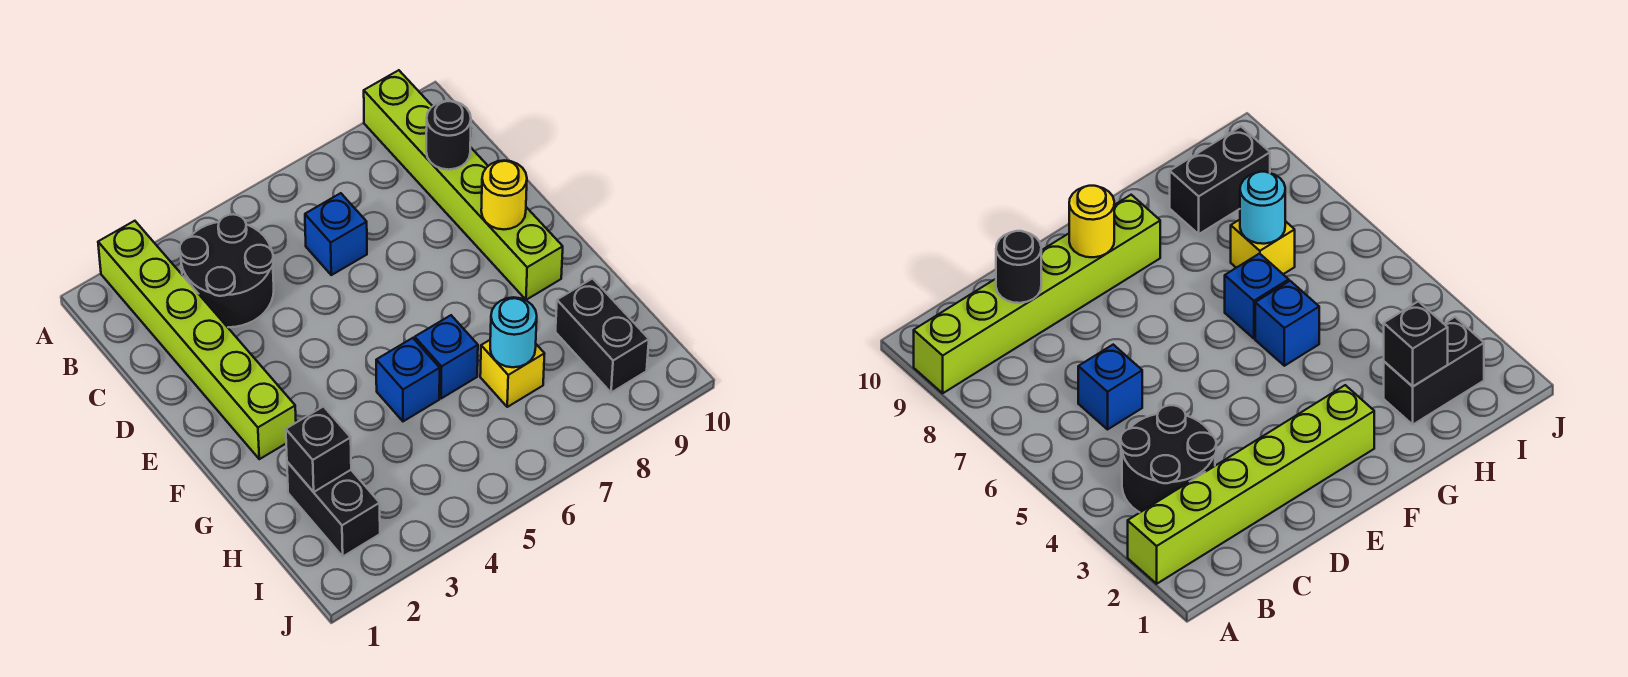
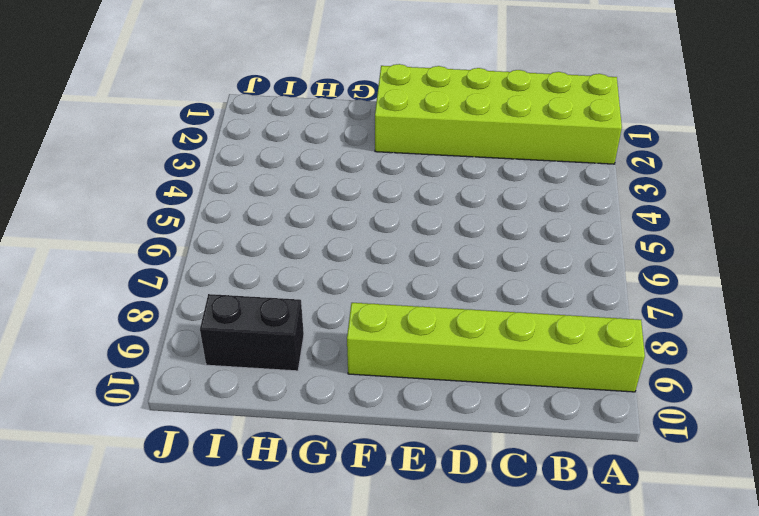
lime brick A1:F2 level 1 -> lime brick A2:F2 level 1
none -> black round brick B3:C4 level 1
none -> blue brick C6 level 1
none -> blue brick G5 level 1

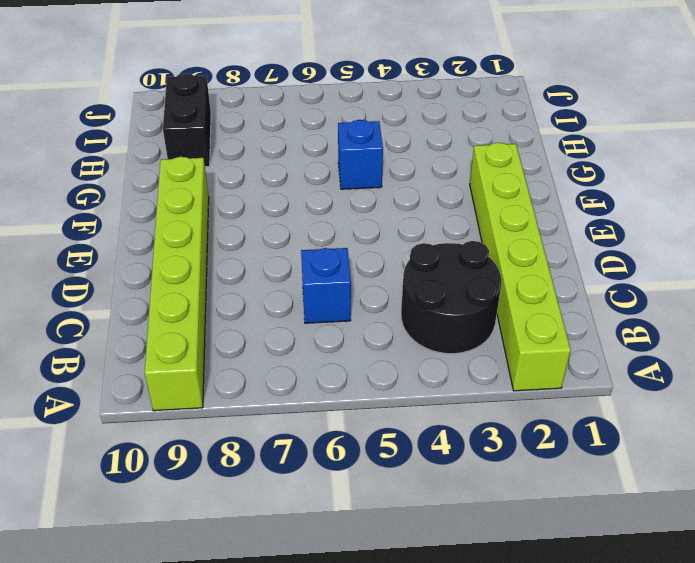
none -> blue brick G6 level 1
none -> black brick H2:I2 level 1
none -> yellow brick H7 level 1

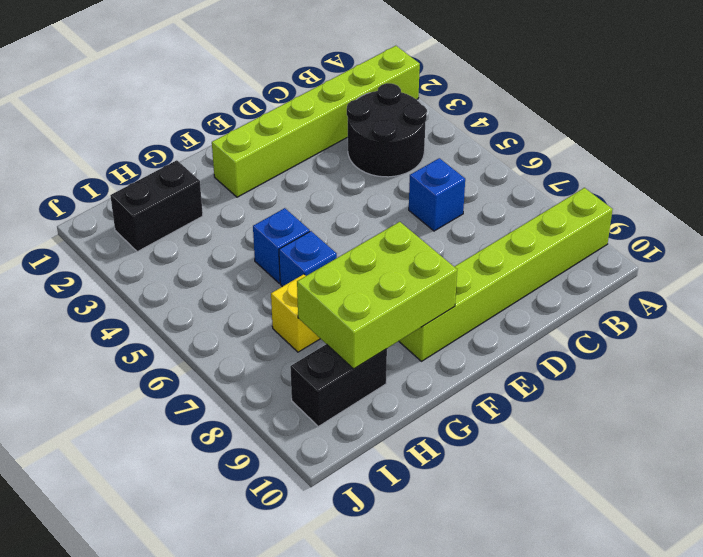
lime brick F8:H9 level 2 -> none
none -> black round brick C9 level 2
none -> yellow round brick E9 level 2
none -> black brick H2 level 2

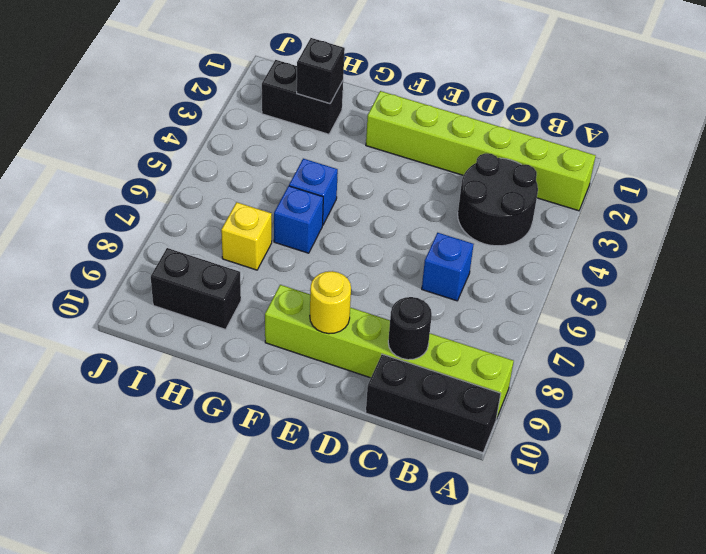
black brick A10:C10 level 1 -> none
none -> cyan round brick H7 level 2

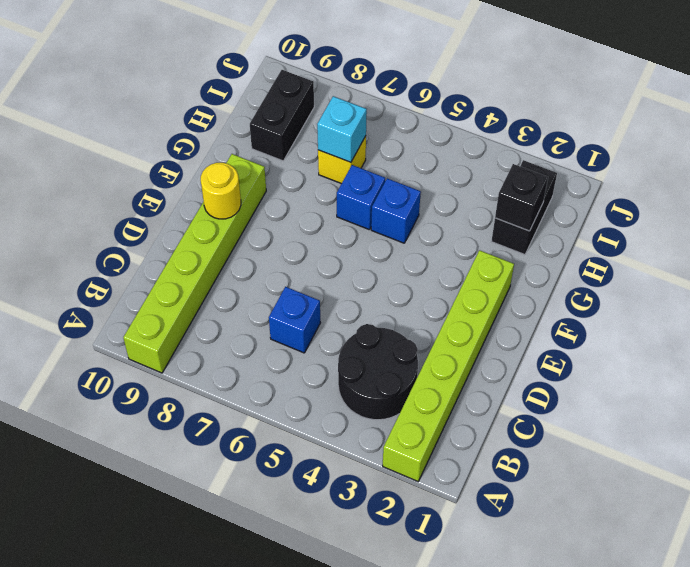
cyan brick H7 level 2 -> cyan round brick H7 level 2
none -> black round brick C9 level 2

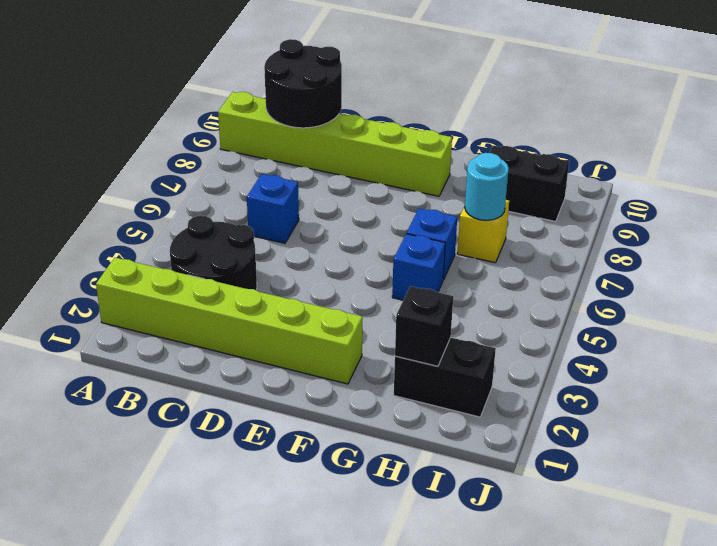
black round brick B9:C10 level 2 -> black round brick C9 level 2
none -> yellow round brick E9 level 2

